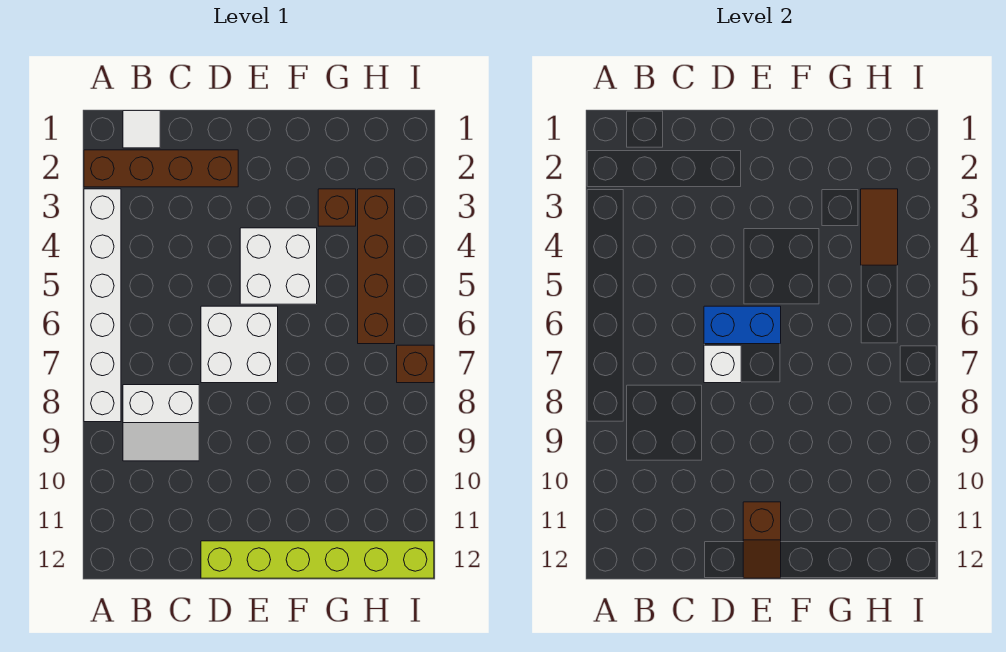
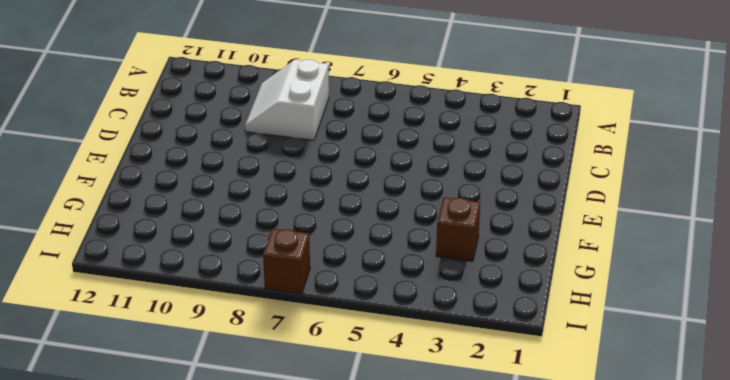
none -> brown brick A2:D2 level 1
none -> white brick A3:A8 level 1
none -> white tile B1 level 1

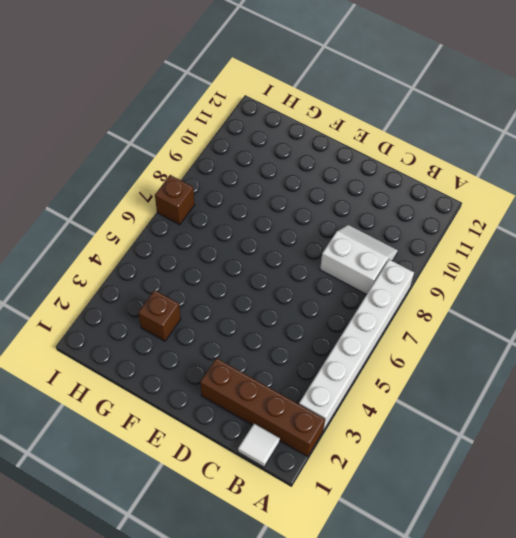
none -> white brick D6:E7 level 1
none -> lime brick D12:I12 level 1
none -> white brick E4:F5 level 1

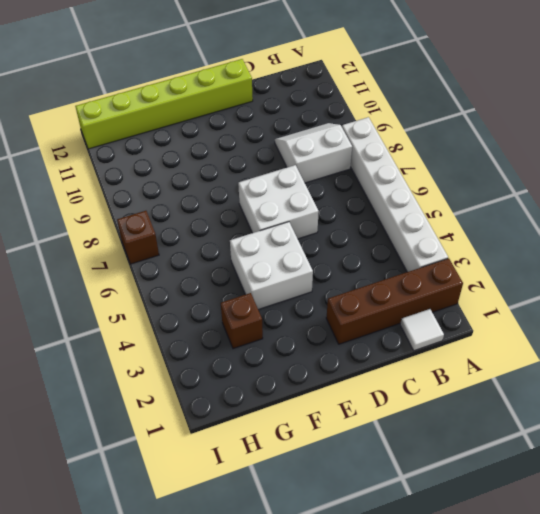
none -> brown brick H3:H6 level 1
none -> blue brick D6:E6 level 2
none -> white brick D7 level 2

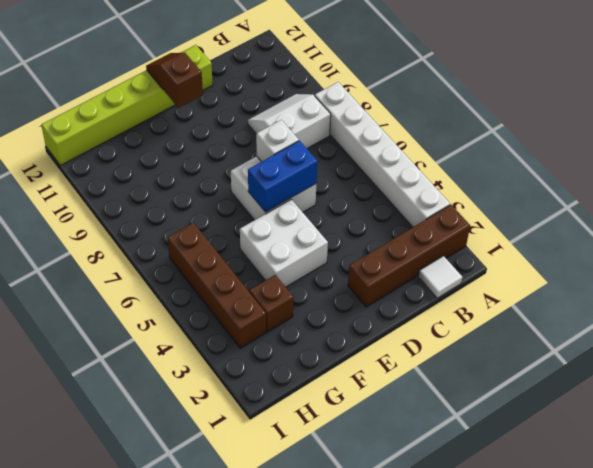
none -> brown brick I7 level 1
none -> brown tile H3:H4 level 2

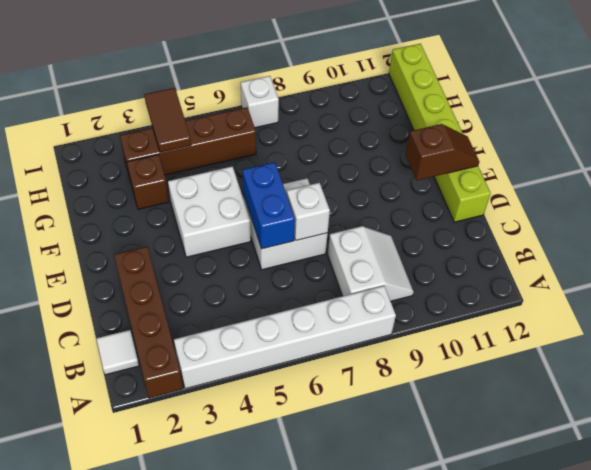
brown tile H4:I4 level 2 -> brown tile H3:H4 level 2
white brick I7 level 1 -> brown brick I7 level 1

